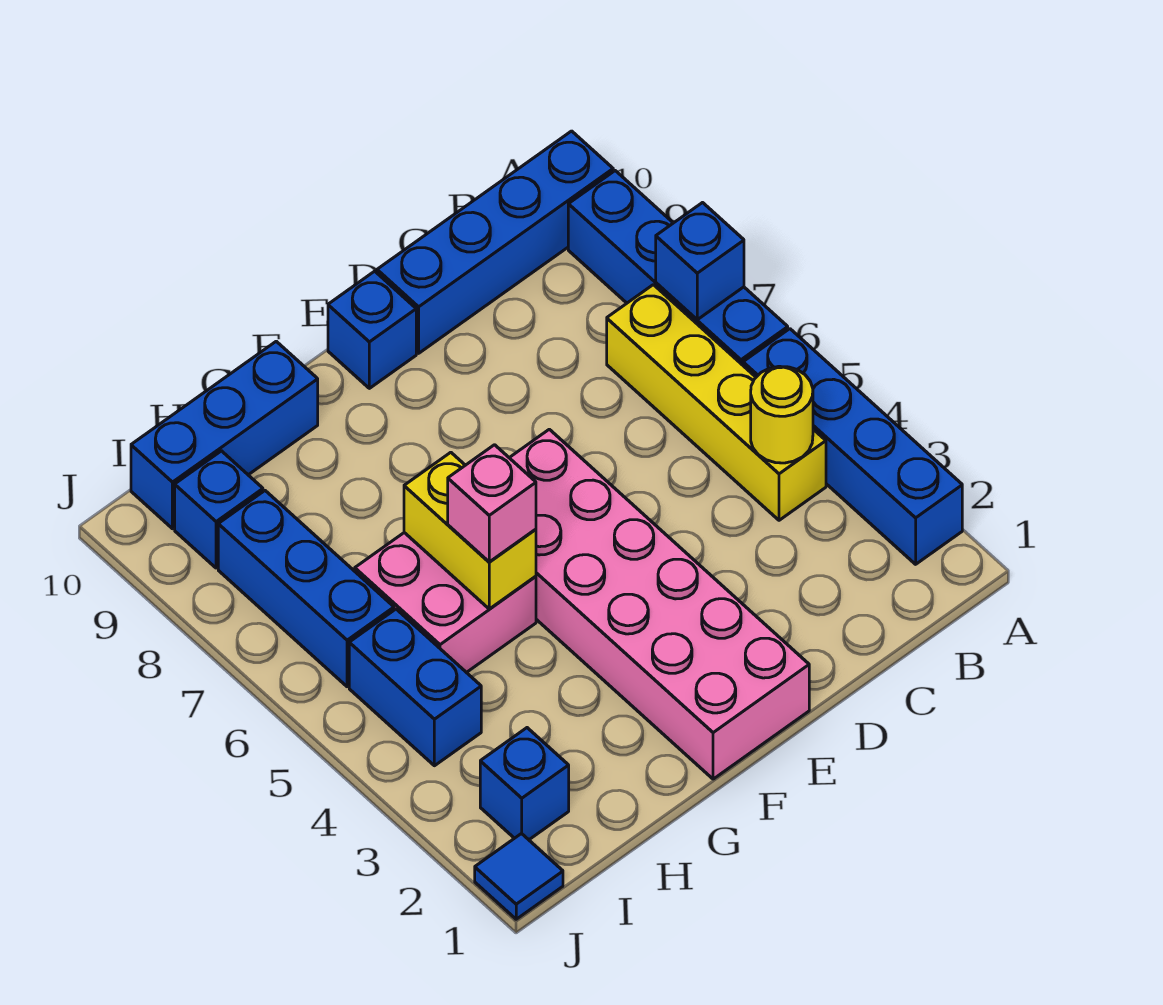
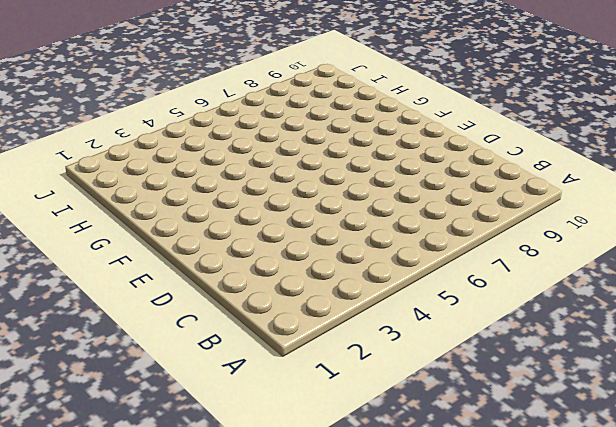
none -> blue brick A2:A5 level 1
none -> blue brick A6:A9 level 1
none -> blue brick A10:D10 level 1

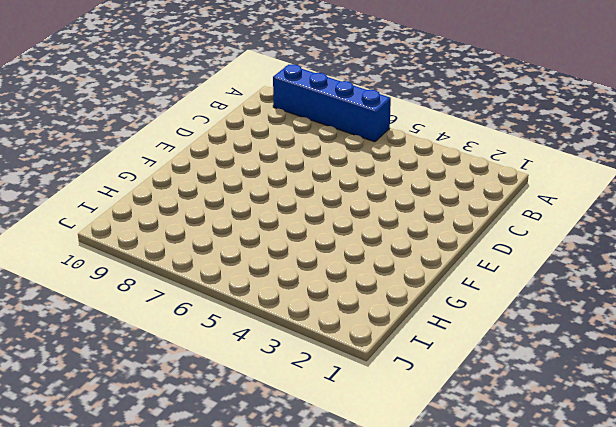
none -> blue brick A2:A5 level 1
none -> blue brick A10:D10 level 1
none -> yellow brick B4:B7 level 1

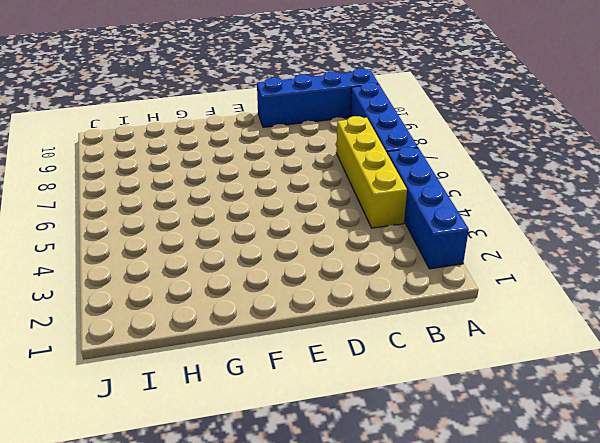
none -> pink brick E1:F6 level 1
none -> blue brick E10 level 1
none -> pink brick G5:H6 level 1

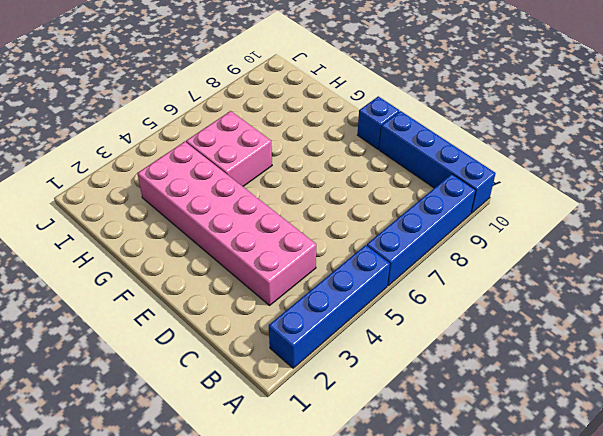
pink brick C3:H4 level 1 -> pink brick E1:F6 level 1
none -> yellow brick B4:B7 level 1
none -> blue brick G10:I10 level 1
none -> blue brick I2 level 1

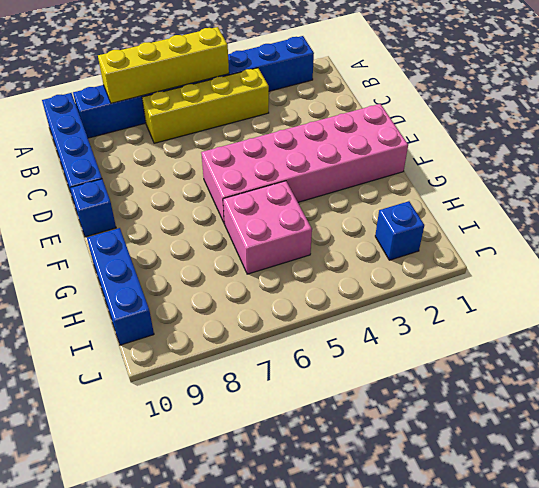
yellow brick A5:A8 level 2 -> blue brick A7 level 2
none -> blue brick I4:I5 level 1
none -> blue brick I6:I8 level 1
none -> blue brick I9 level 1

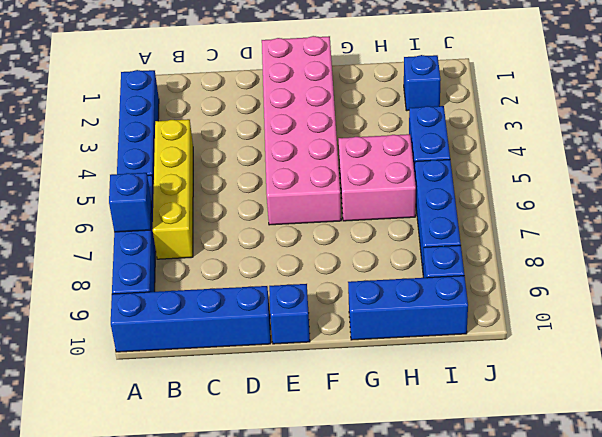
none -> blue tile J1 level 1
none -> yellow round brick B4 level 2
none -> yellow brick G5:G6 level 2

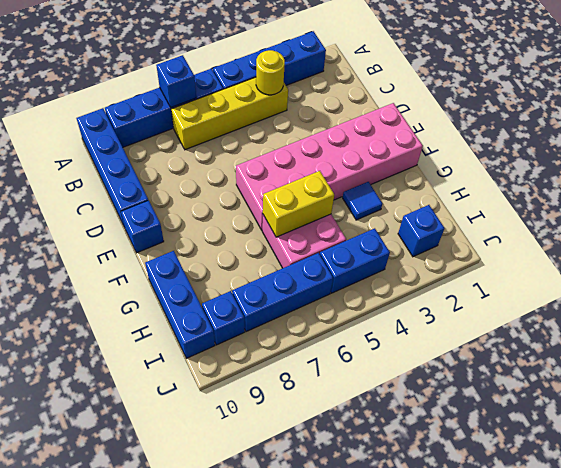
blue tile G3 level 1 -> blue tile J1 level 1
none -> pink brick G5 level 3

